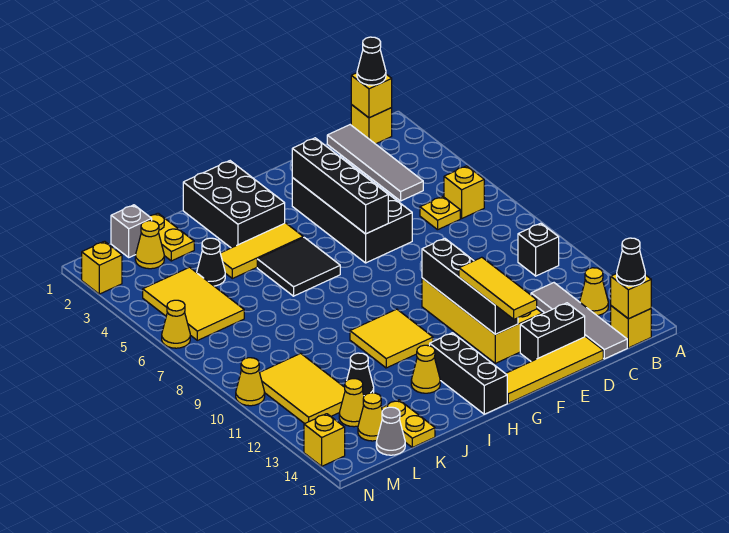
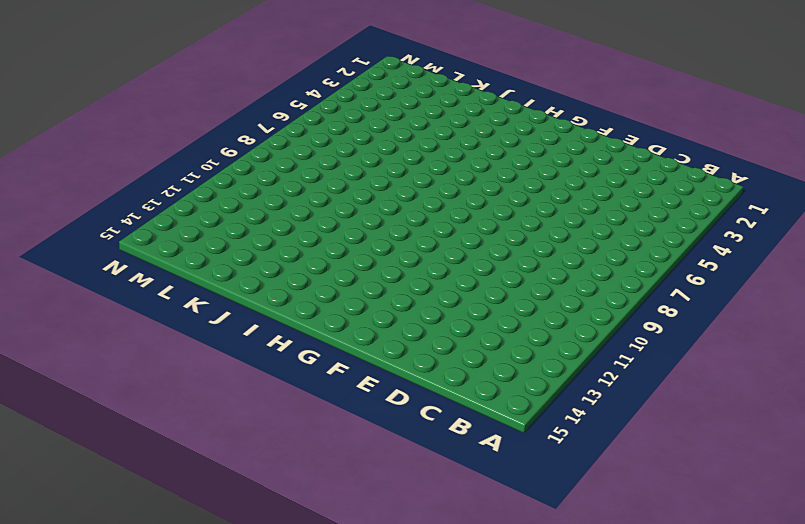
none -> yellow brick B1 level 1
none -> yellow brick B6 level 1
none -> black brick B10 level 1
none -> yellow cone B13 level 1

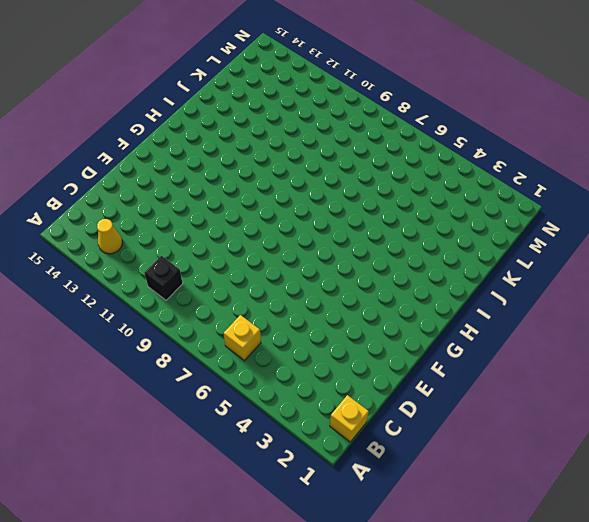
none -> yellow brick B15 level 1
none -> grey tile C1:C4 level 1
none -> yellow plate C6 level 1
none -> grey tile C12:C15 level 1

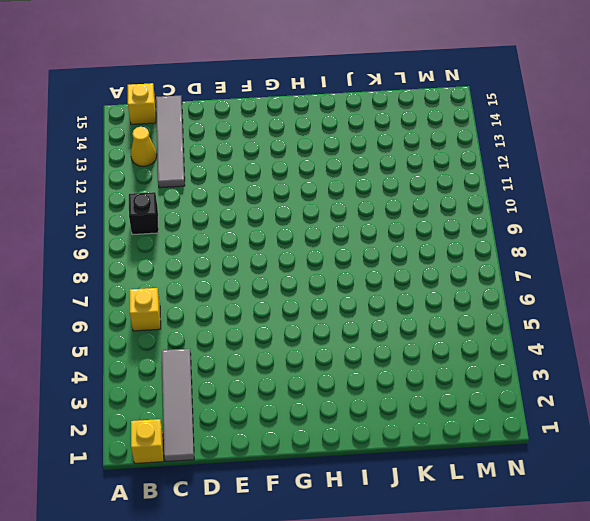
none -> yellow plate C6 level 1
none -> black brick D14:E14 level 1
none -> yellow tile D15:G15 level 1
none -> black brick E3:F6 level 1

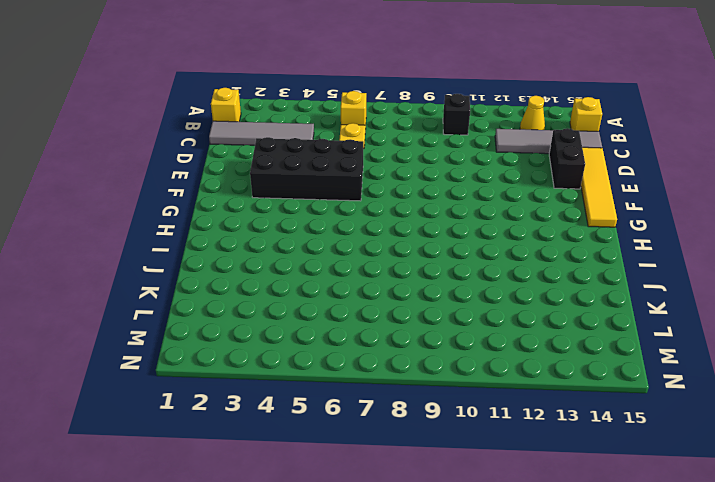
none -> yellow brick E10:F13 level 1
none -> black brick H1:I3 level 1
none -> yellow tile H4:J4 level 1
none -> black tile H5:I6 level 1

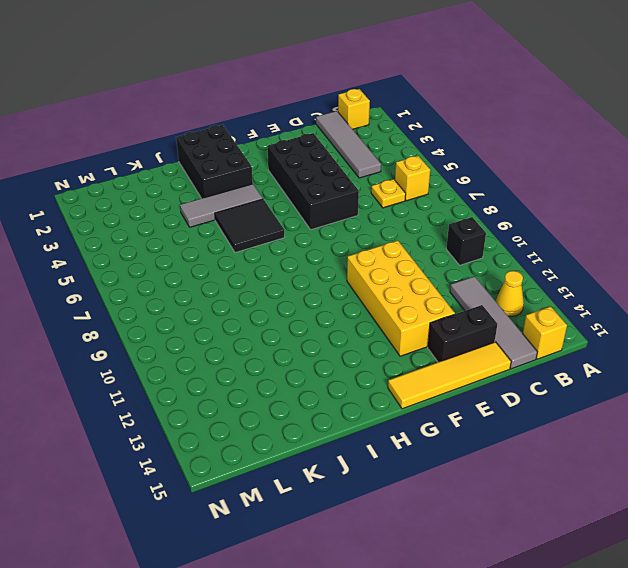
grey tile H4:J4 level 1 -> yellow tile H4:J4 level 1
none -> yellow tile H10:I11 level 1
none -> black brick H13:H15 level 1
none -> yellow cone I13 level 1
none -> yellow plate K1:K2 level 1

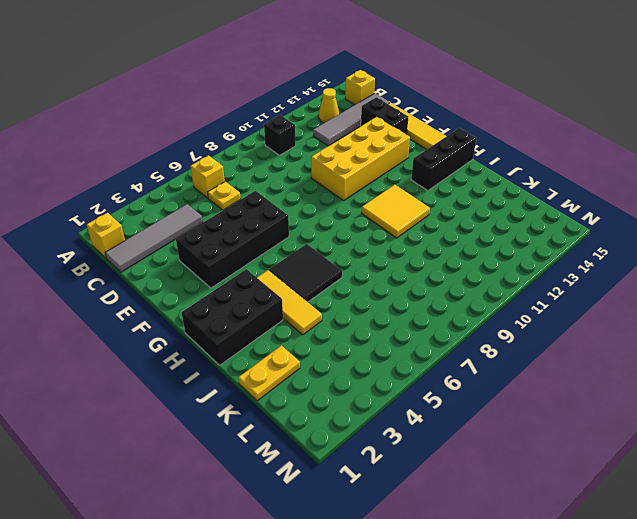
none -> yellow cone I13 level 1
none -> black cone K4 level 1
none -> black cone K12 level 1
none -> yellow plate K14:K15 level 1

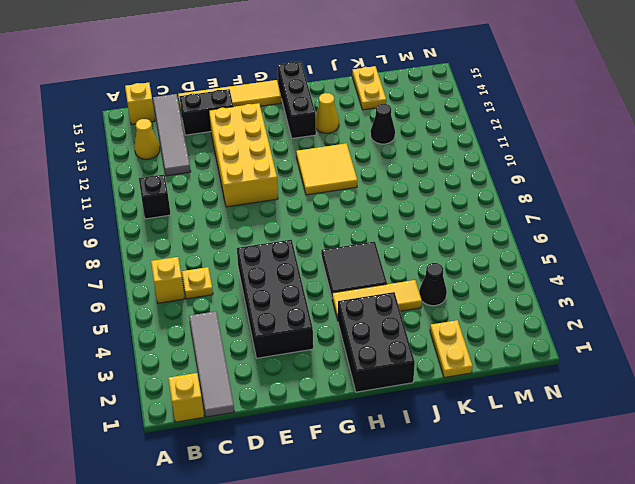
none -> grey brick L1 level 1
none -> yellow cone L2 level 1
none -> yellow tile L4:M6 level 1
none -> yellow tile L10:M12 level 1

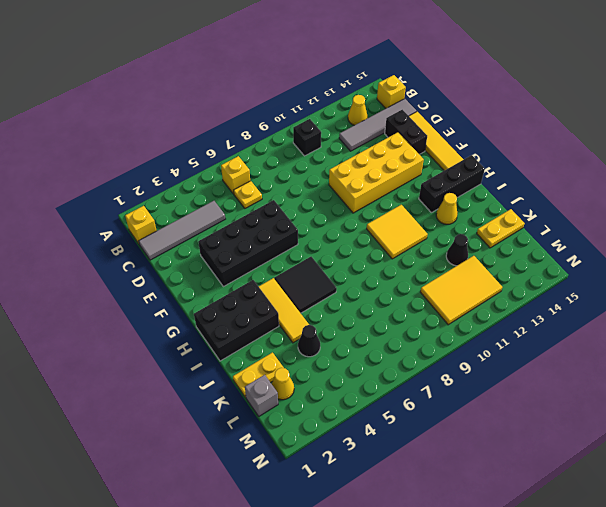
none -> yellow tile L4:M6 level 1
none -> yellow cone L13 level 1
none -> yellow cone L14 level 1
none -> grey cone L15 level 1

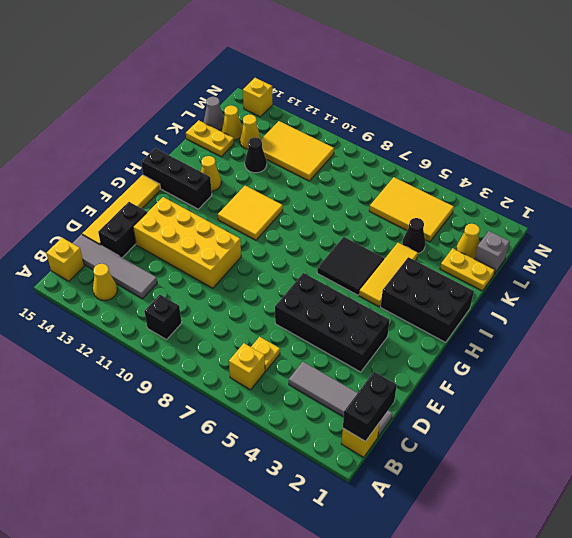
black brick B1:C1 level 2 -> yellow brick B1 level 2
none -> yellow brick N2 level 1
none -> yellow cone N6 level 1
none -> yellow cone N10 level 1
none -> yellow brick B15 level 2

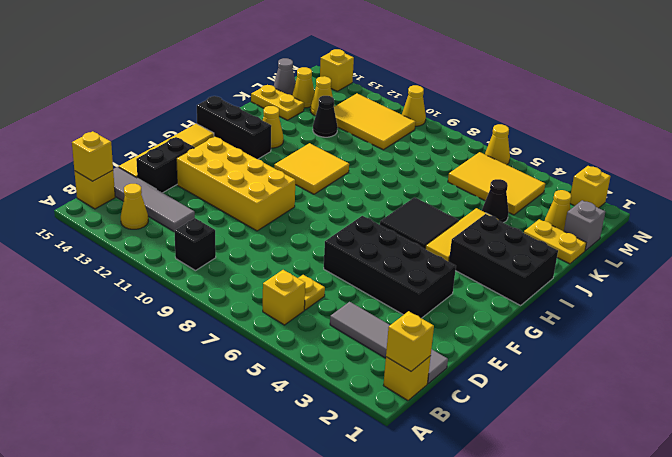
none -> black brick F3:F6 level 2
none -> black brick F10:F13 level 2
none -> black cone B1 level 3
none -> black cone B15 level 3

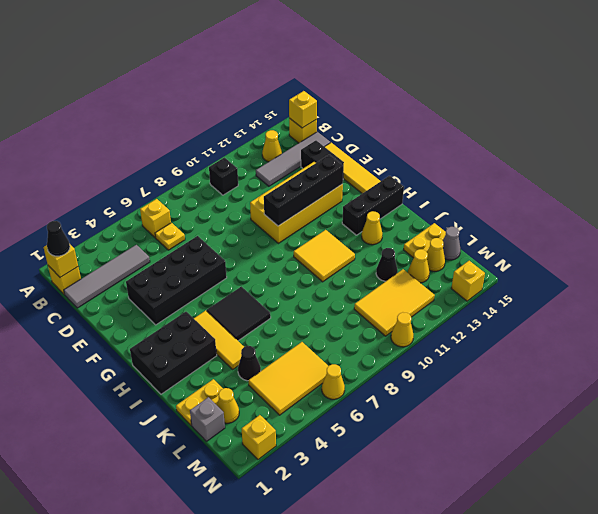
none -> black brick F3:F6 level 2
none -> black cone B15 level 3
none -> yellow tile F12:F14 level 3

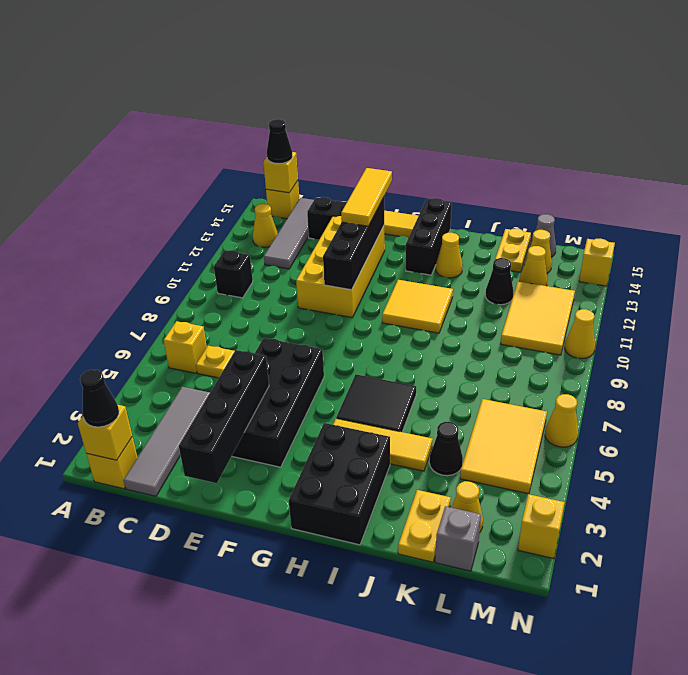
black brick E1:E4 level 2 -> black brick F3:F6 level 2

